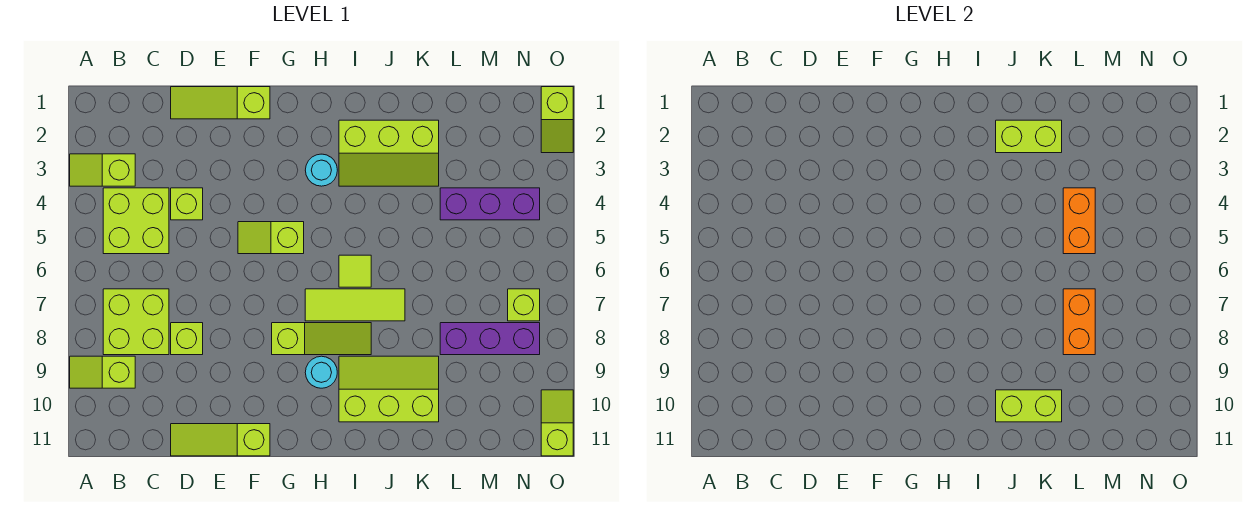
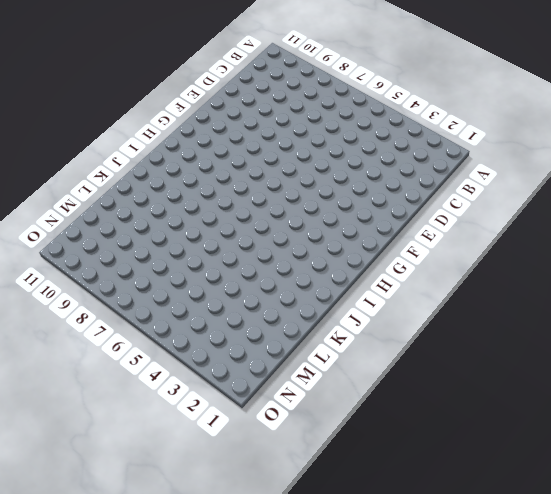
none -> lime slope A3:B3 level 1 top B
none -> lime slope A9:B9 level 1 top B
none -> lime brick B4:C5 level 1

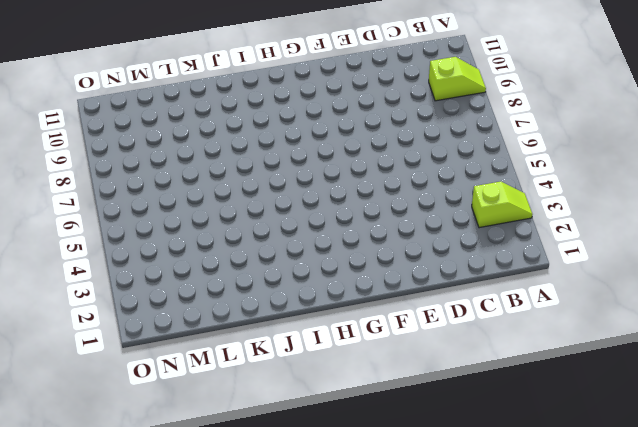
none -> lime brick B4:C5 level 1
none -> lime brick B7:C8 level 1
none -> lime slope D1:F1 level 1 top F

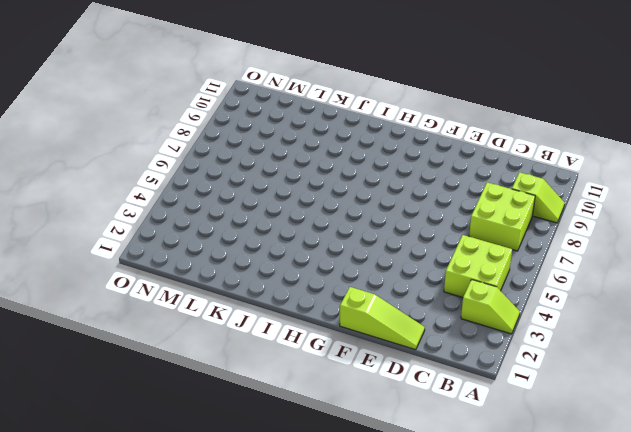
none -> lime brick D4 level 1
none -> lime brick D8 level 1
none -> lime slope D11:F11 level 1 top F

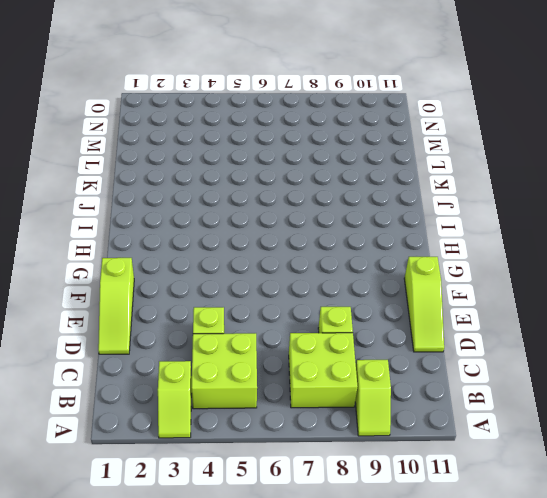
none -> lime slope F5:G5 level 1 top G
none -> lime slope G8:I8 level 1 top G
none -> cyan round brick H3 level 1

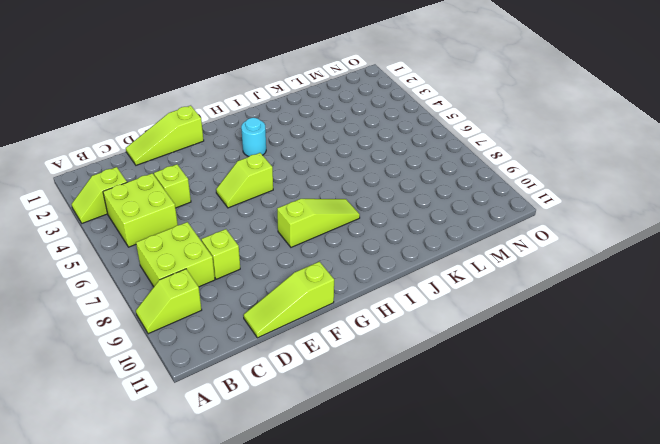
none -> lime tile H7:J7 level 1
none -> cyan round brick H9 level 1
none -> lime slope I2:K3 level 1 top 2

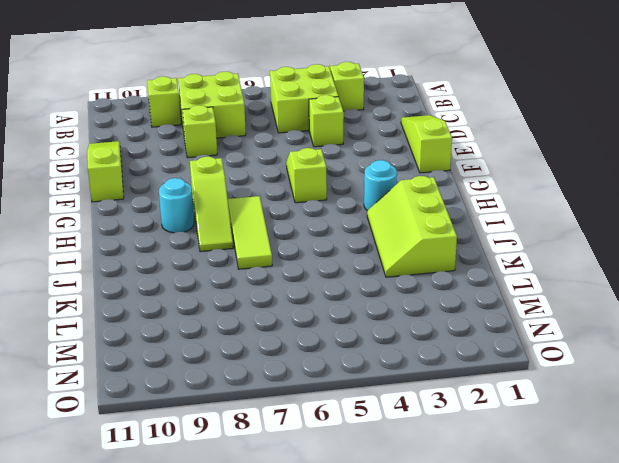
none -> lime tile I6 level 1
none -> lime slope I9:K10 level 1 top 10
none -> purple brick L4:N4 level 1

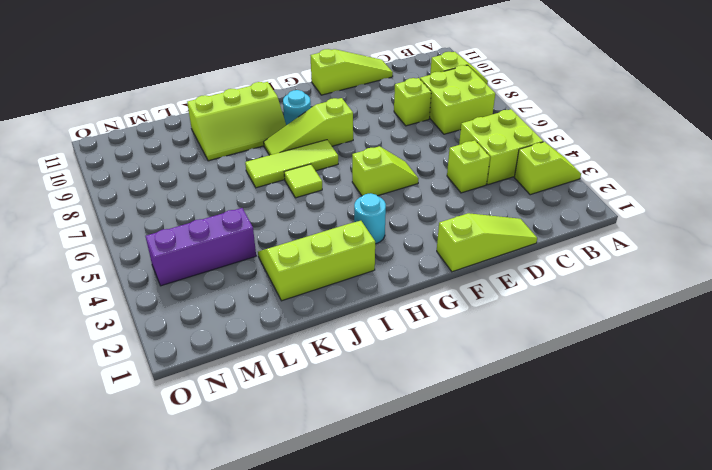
none -> purple brick L8:N8 level 1
none -> lime brick N7 level 1
none -> lime slope O1:O2 level 1 top 1

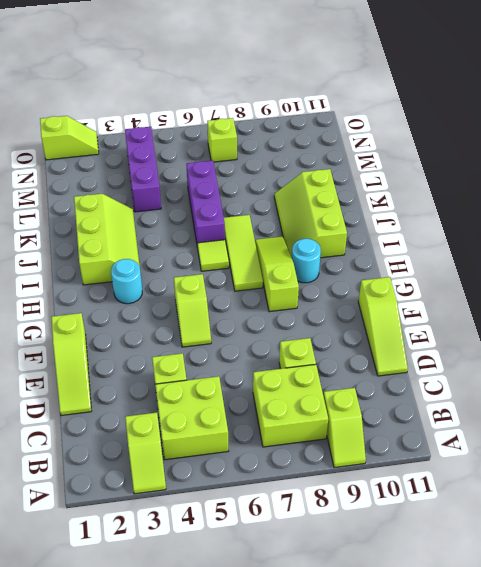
purple brick J6:L6 level 1 -> purple brick L8:N8 level 1
none -> lime slope O10:O11 level 1 top 11
none -> lime brick J2:K2 level 2
none -> lime brick J10:K10 level 2

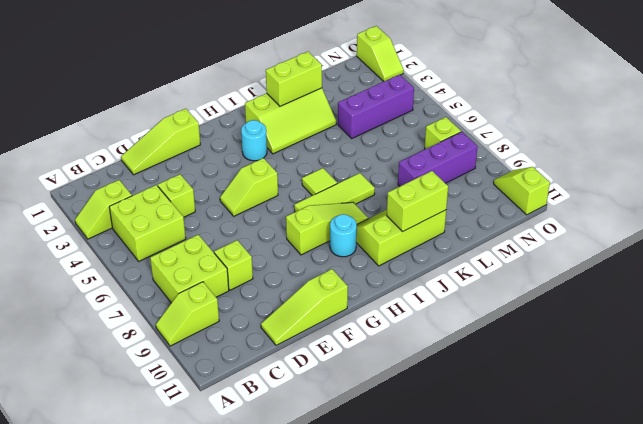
none -> orange brick L4:L5 level 2
none -> orange brick L7:L8 level 2

